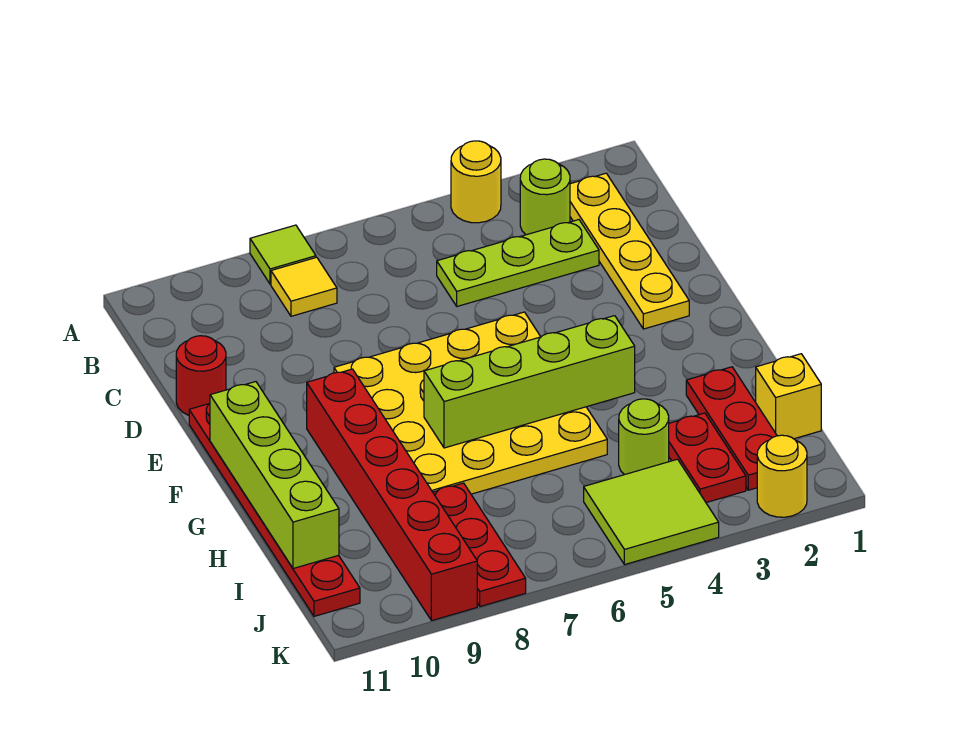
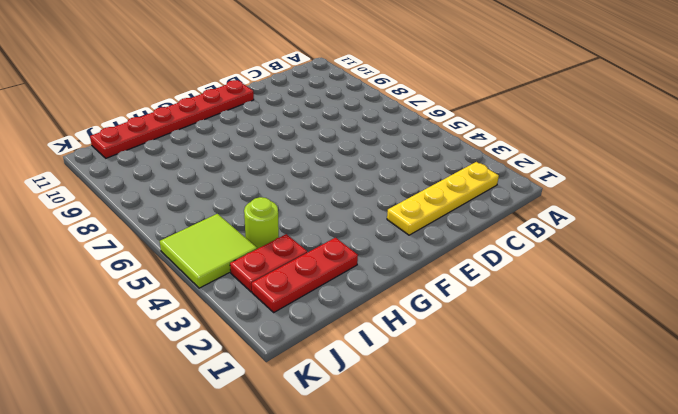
none -> yellow round brick A4 level 1
none -> lime tile A8 level 1
none -> lime round brick B3 level 1

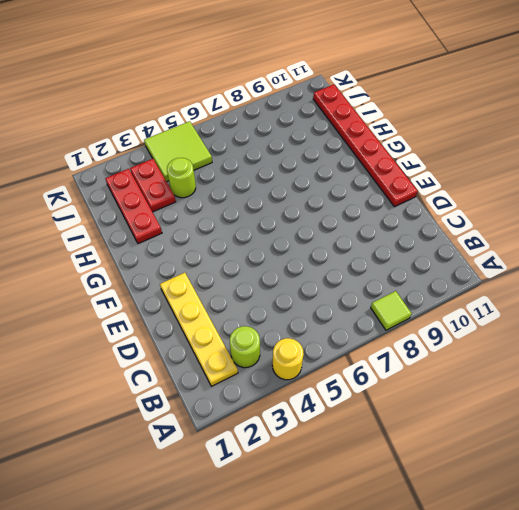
none -> yellow tile B8 level 1
none -> lime plate C3:C5 level 1
none -> red round brick D11 level 1

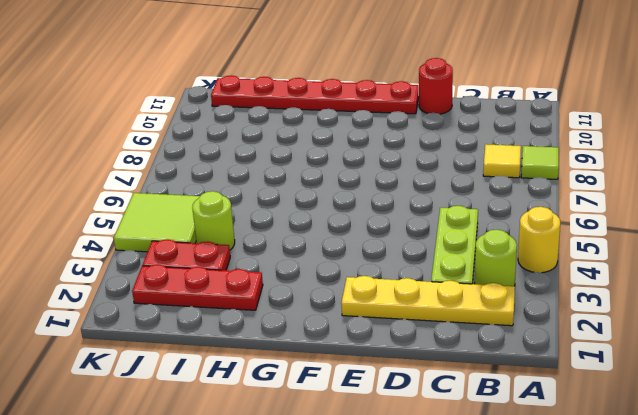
none -> yellow plate E5:H8 level 1
none -> red brick F9:K9 level 1
none -> yellow brick I1 level 1

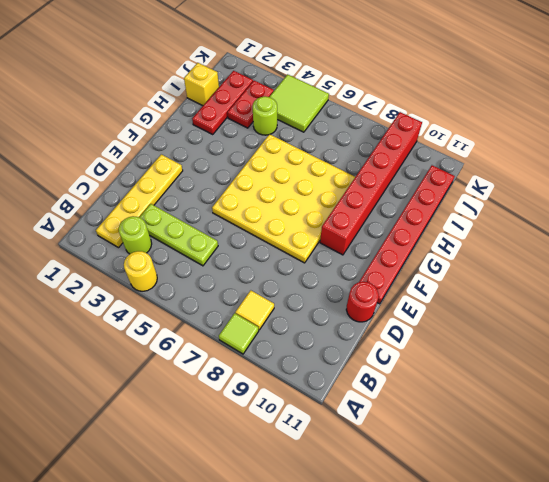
none -> red plate I8:K8 level 1
none -> yellow round brick K2 level 1
none -> lime brick F11:I11 level 2

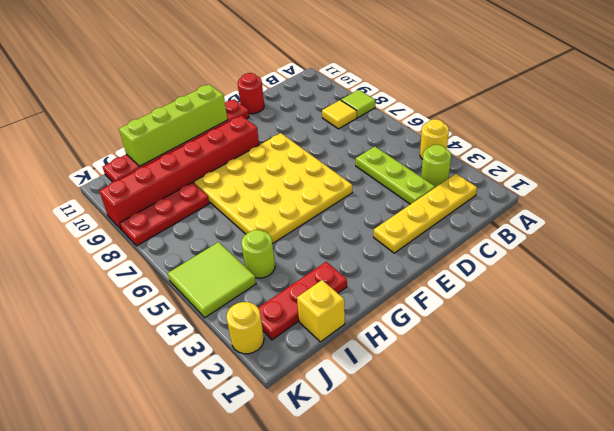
none -> red plate I3:J3 level 1
none -> lime brick G4:G7 level 2

